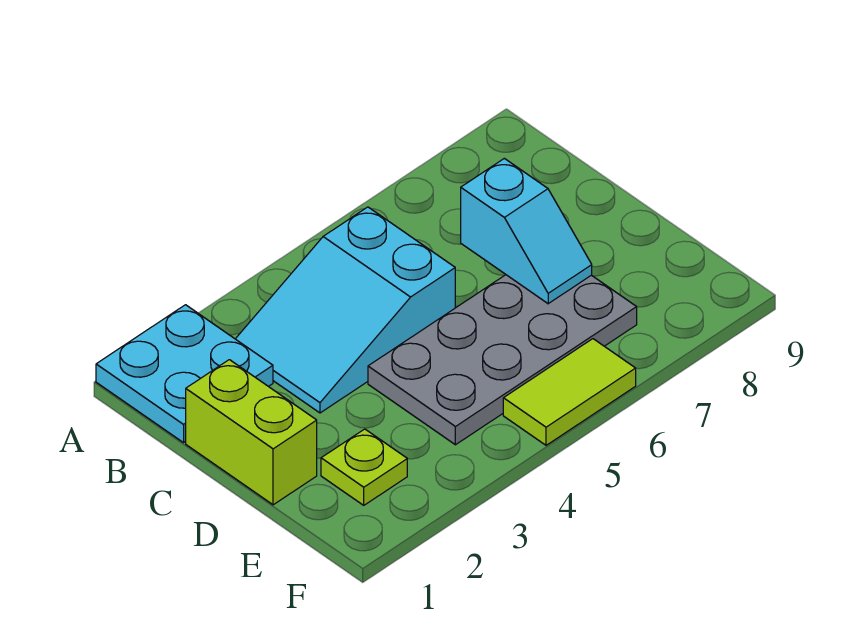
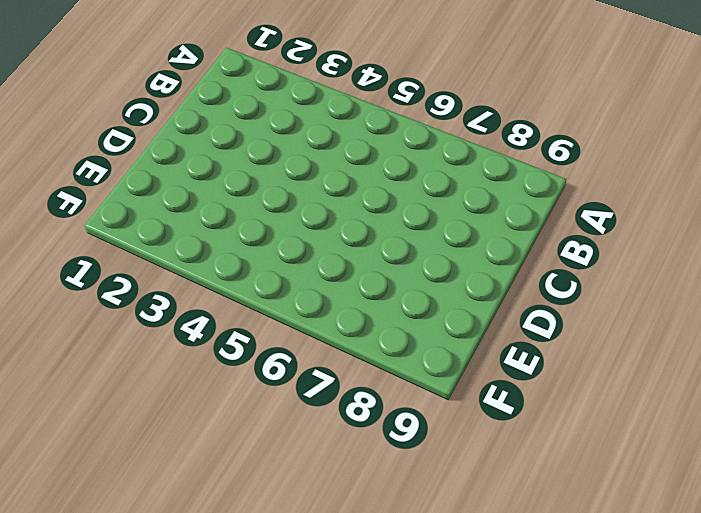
none -> cyan plate A1:B2 level 1
none -> cyan slope B3:C5 level 1 top 5

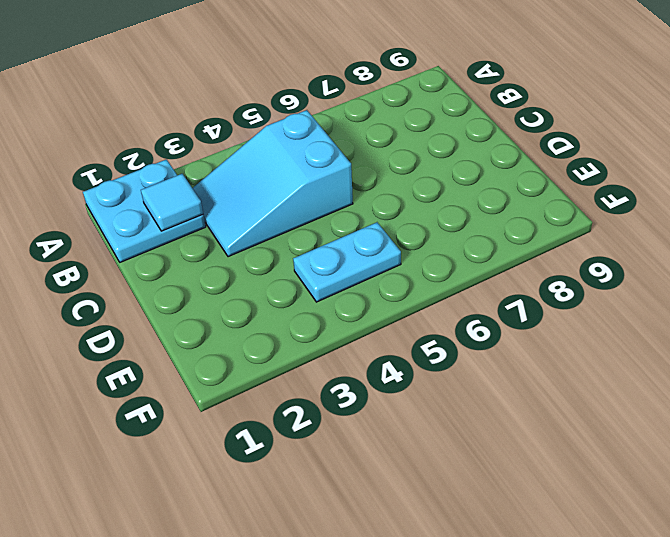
cyan tile B2 level 2 -> none
cyan plate E4:E5 level 1 -> grey plate D4:E7 level 1
none -> lime brick C1:D1 level 1
none -> lime plate E2 level 1

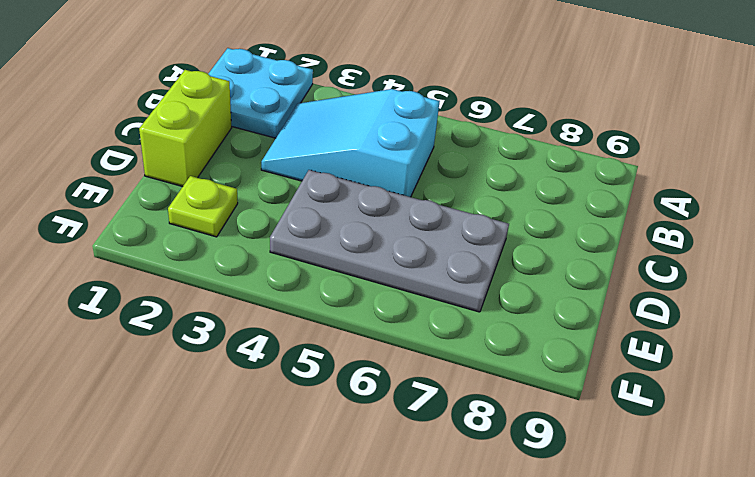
none -> lime tile F5:F6 level 1
none -> cyan slope C7:D7 level 2 top C

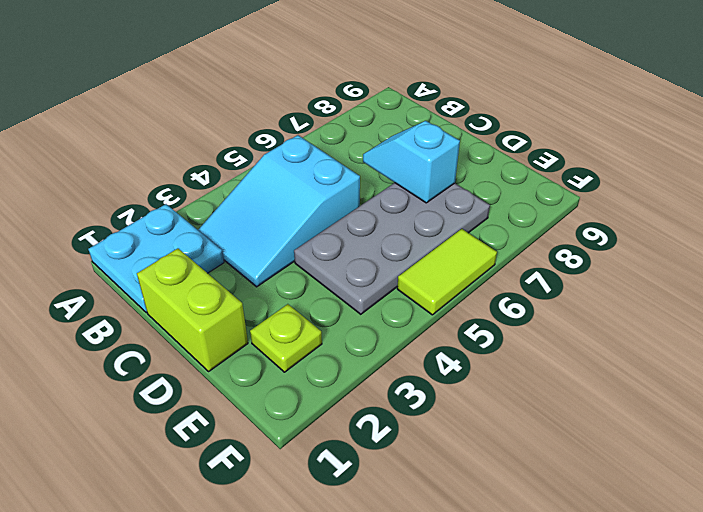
cyan slope C7:D7 level 2 top D -> cyan slope C7:D7 level 2 top C

